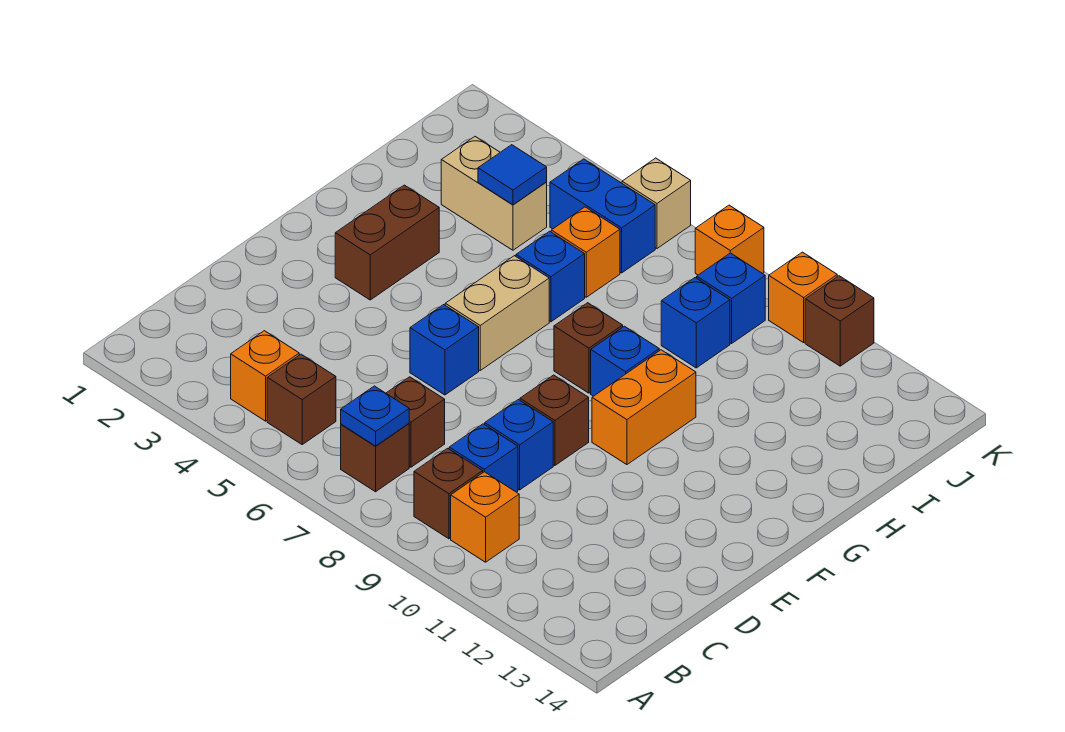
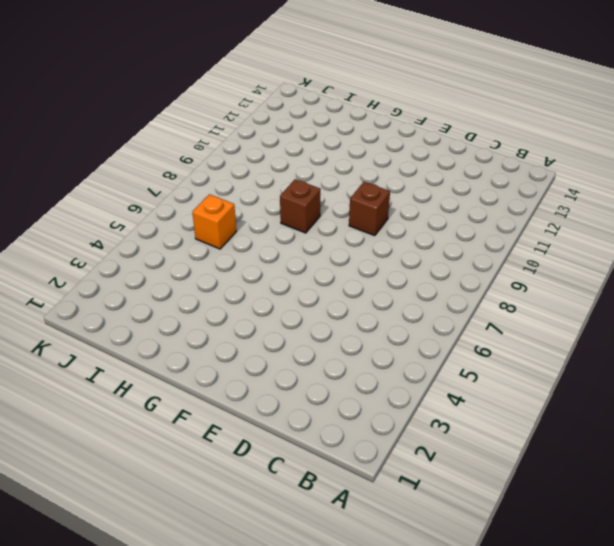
none -> orange brick B4 level 1
none -> brown brick B5 level 1
none -> brown brick B7 level 1

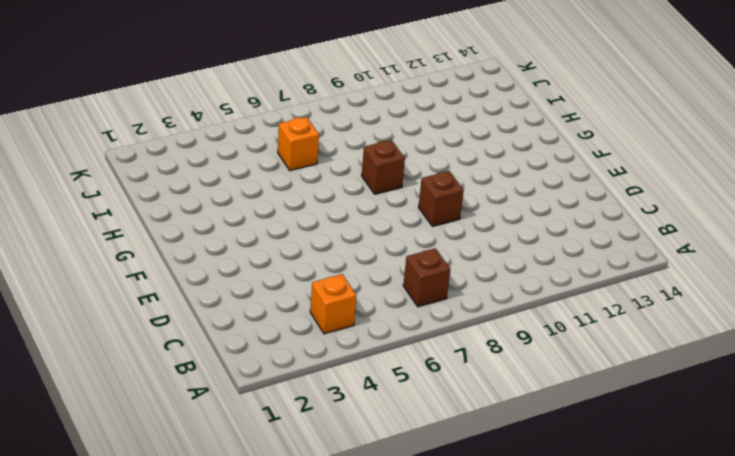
none -> brown brick B5 level 1
none -> brown brick B9 level 1
none -> orange brick B10 level 1

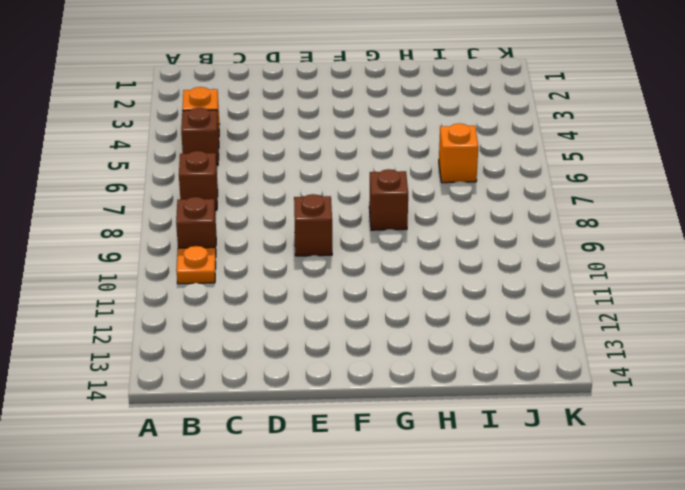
orange plate B10 level 1 -> orange brick B10 level 1
none -> brown brick C7 level 1
none -> blue brick C9 level 1
none -> blue brick D9 level 1

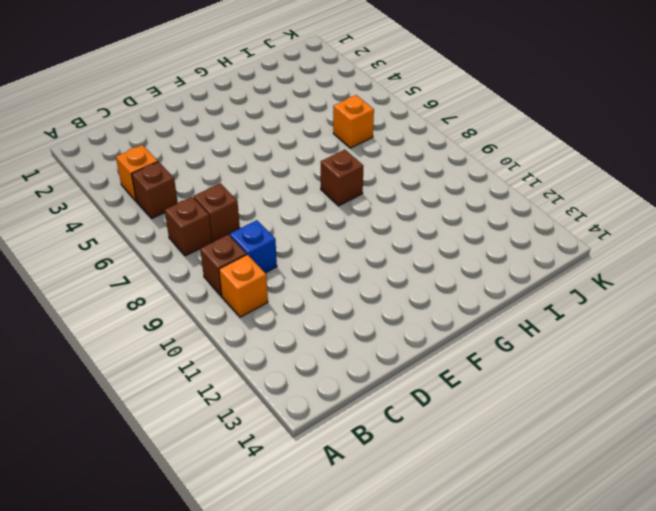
none -> blue brick D9 level 1
none -> blue brick E6 level 1
none -> brown brick E9 level 1

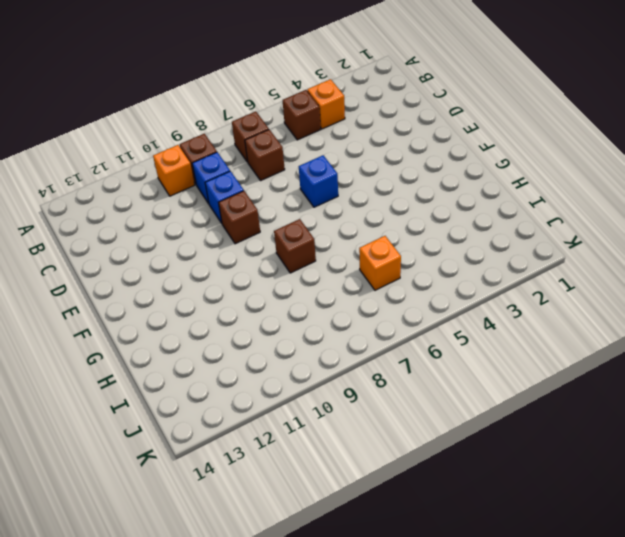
none -> brown brick F3:G3 level 1
none -> tan brick F6:G6 level 1
none -> orange brick F10:G10 level 1

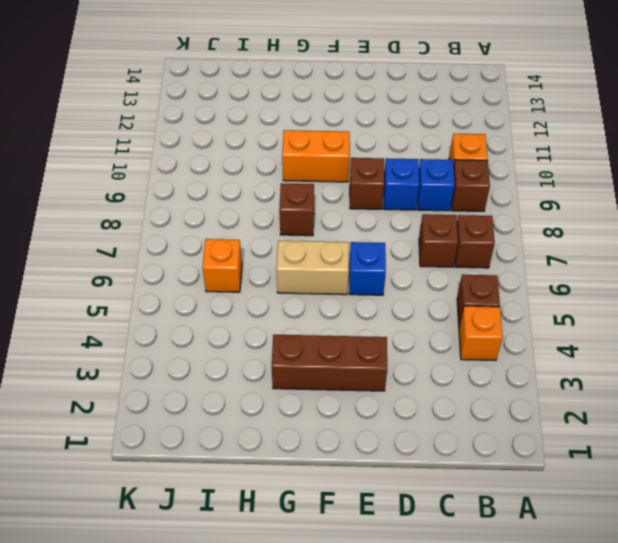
brown brick E3:G3 level 1 -> brown brick F3:G3 level 1
none -> blue brick G9 level 1
none -> blue brick H6 level 1
none -> tan brick I3:I4 level 1

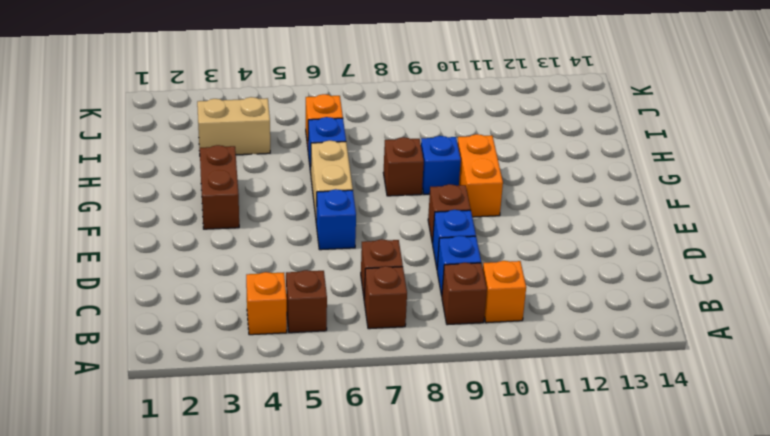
none -> blue brick I9 level 1
none -> blue brick J5:J6 level 1
none -> blue brick J9 level 1

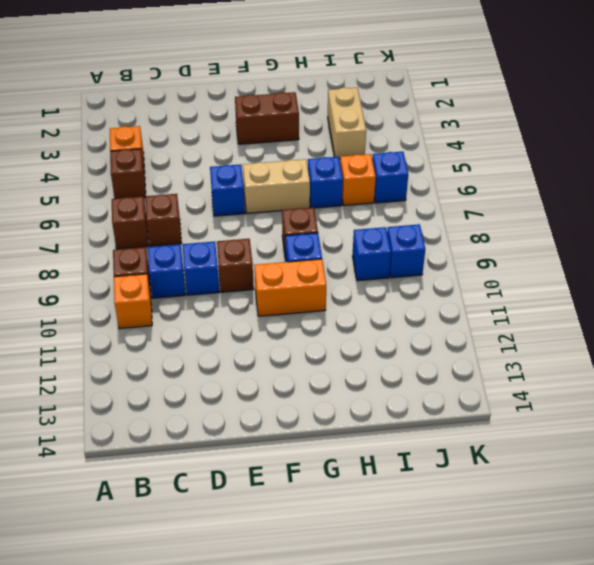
blue brick J6 level 1 -> blue brick J5:J6 level 1
none -> tan brick K6 level 1
none -> orange brick K8 level 1
none -> orange brick K10 level 1

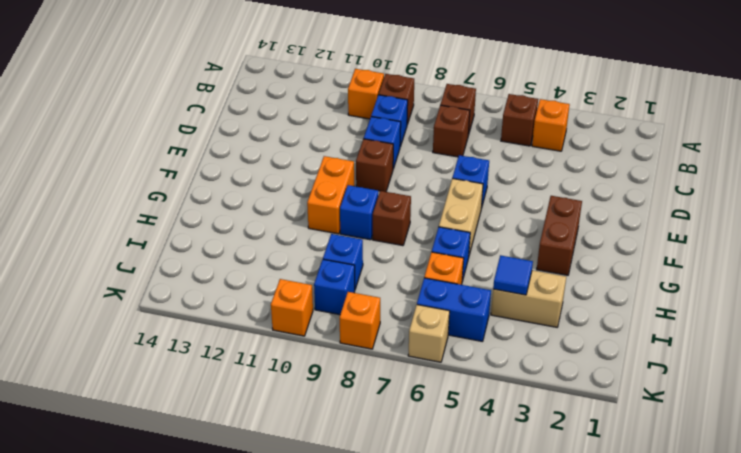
none -> brown brick K11 level 1
none -> blue plate B7 level 2

